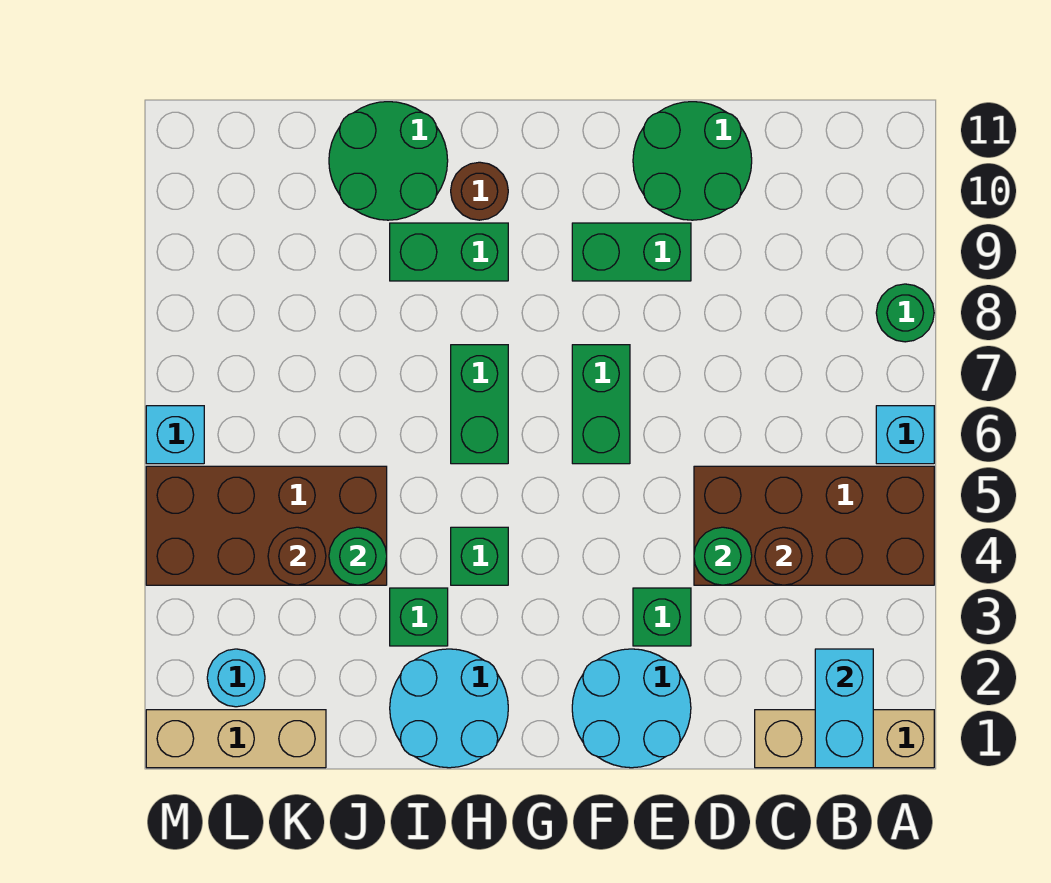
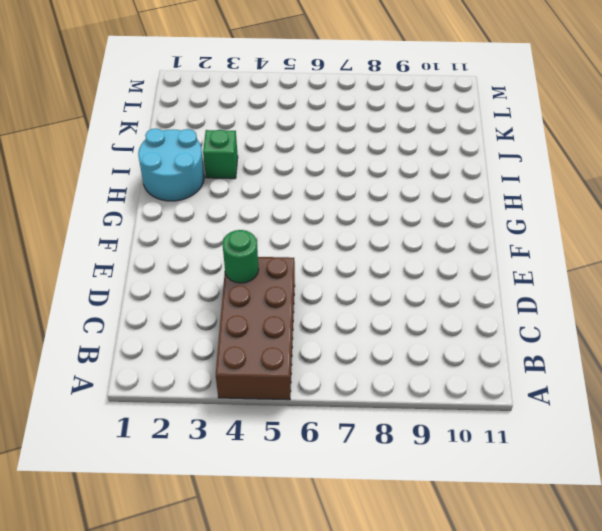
none -> tan brick A1:C1 level 1
none -> cyan brick A6 level 1
none -> green round brick A8 level 1

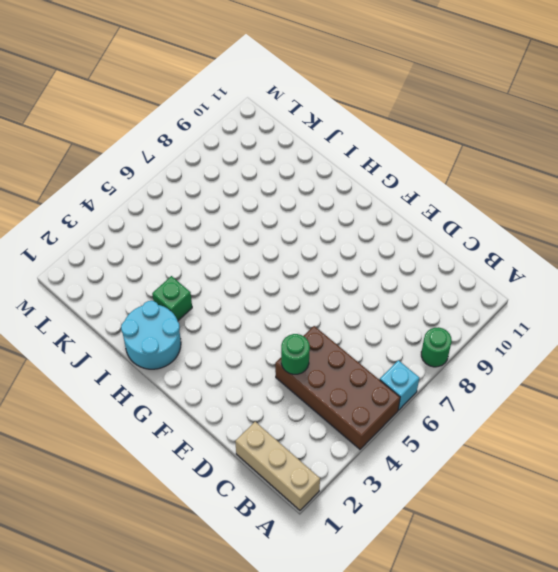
none -> green round brick D10:E11 level 1
none -> cyan round brick E1:F2 level 1
none -> green brick E3 level 1

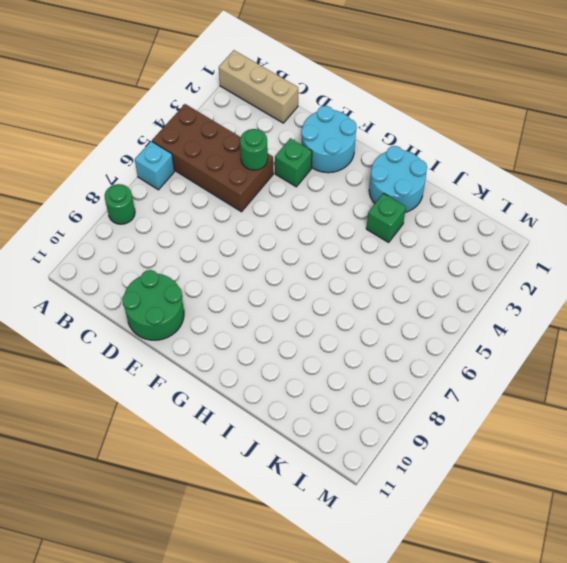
none -> green brick E9:F9 level 1
none -> green brick F6:F7 level 1
none -> green brick H4 level 1

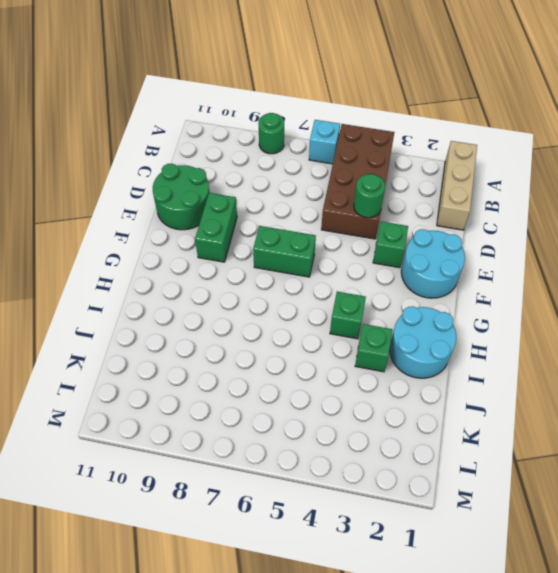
none -> green brick H6:H7 level 1
none -> green brick H9:I9 level 1
none -> brown round brick H10 level 1

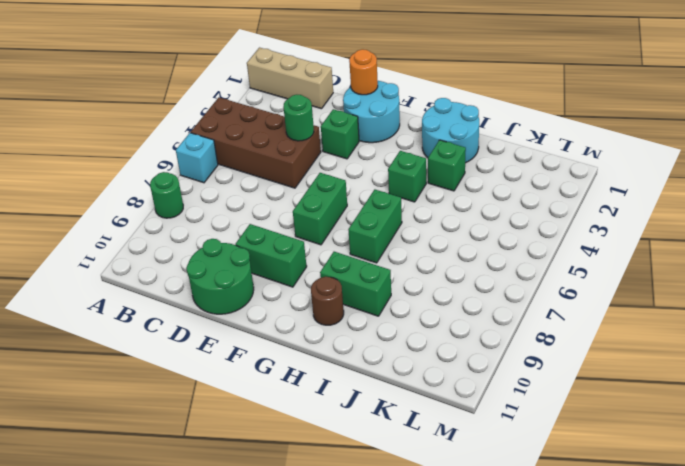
orange round brick E1 level 2 -> none
none -> green round brick I10:J11 level 1
none -> brown brick J4:M5 level 1
none -> tan brick K1:M1 level 1

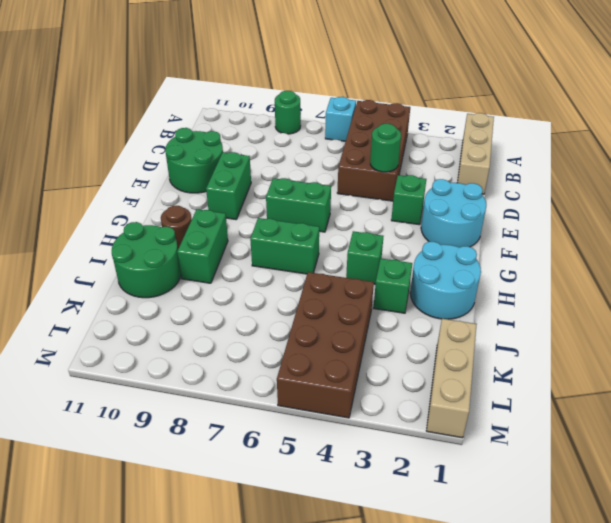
none -> cyan round brick L2 level 1
none -> cyan brick M6 level 1
none -> cyan brick B1:B2 level 2

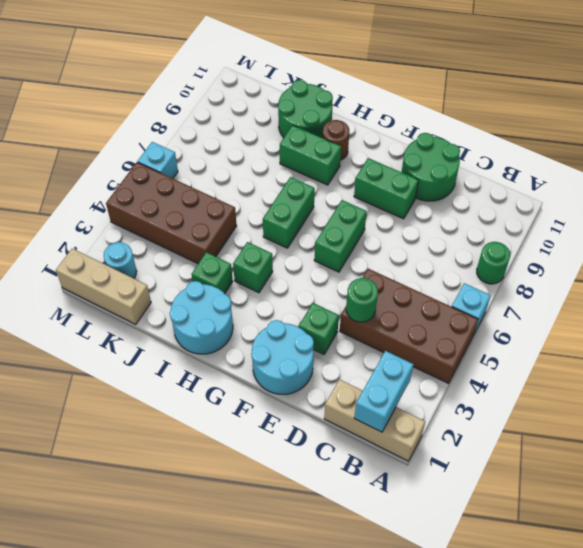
none -> brown round brick C4 level 2
none -> green round brick J4 level 2
none -> brown round brick K4 level 2

